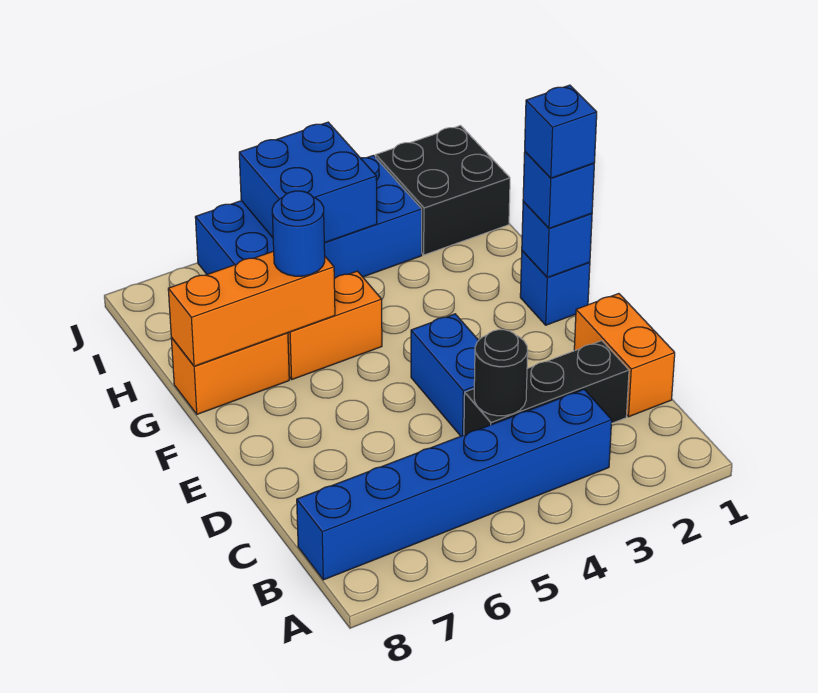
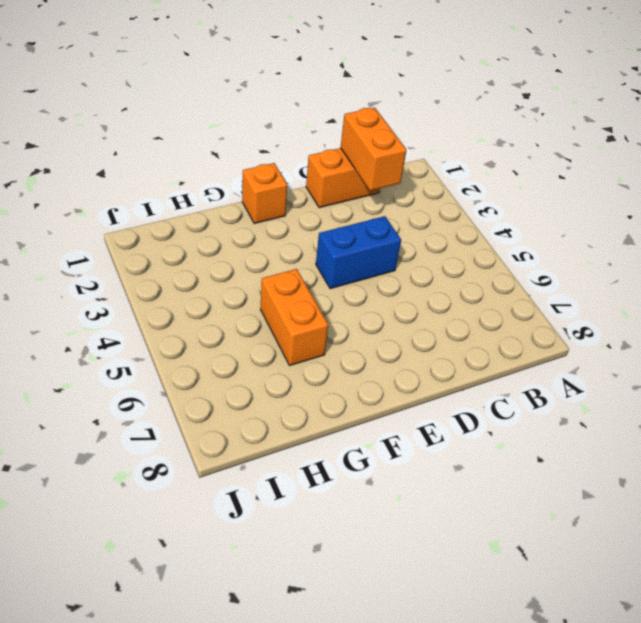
orange brick C1:C2 level 2 -> orange brick G7:G8 level 1
orange brick F1 level 1 -> blue brick F1 level 1
none -> blue brick B3:B8 level 1
none -> black brick C2:C4 level 1
none -> black brick I1:J2 level 1

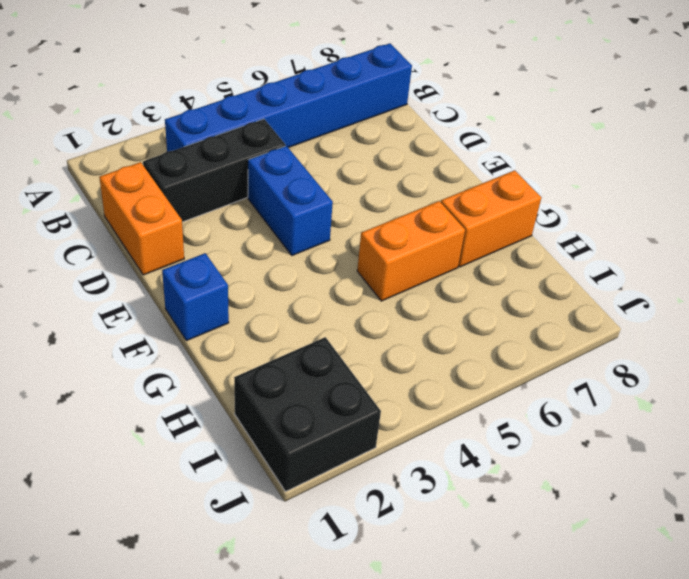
none -> blue brick I3:J6 level 1
none -> black round brick C4 level 2
none -> blue brick F1 level 2

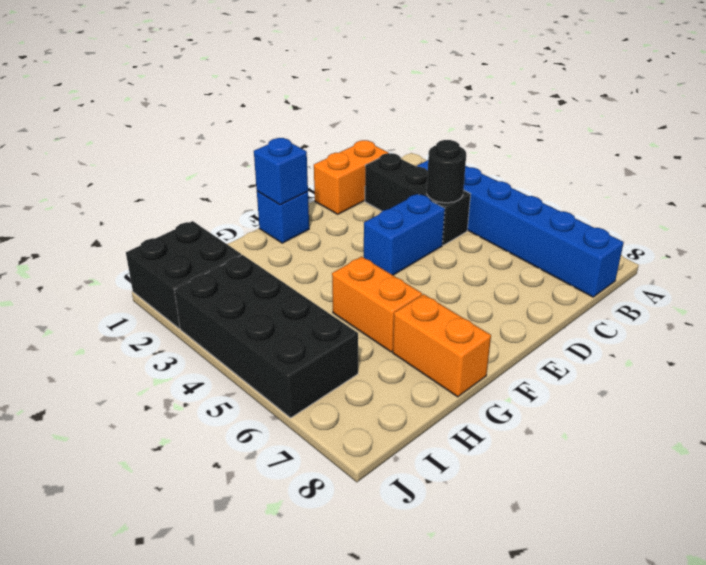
black brick I3:J6 level 1 -> blue brick I3:J6 level 1
none -> orange brick G6:G8 level 2
none -> blue brick I4:J5 level 2
none -> blue brick F1 level 3

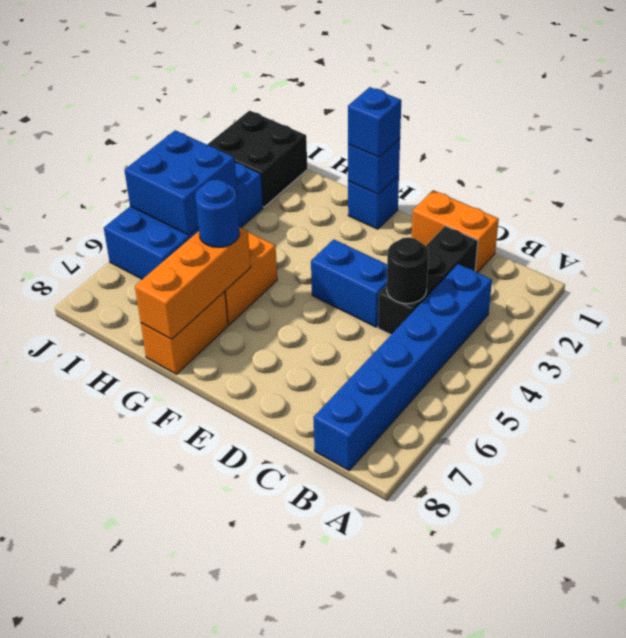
none -> blue brick F1 level 4

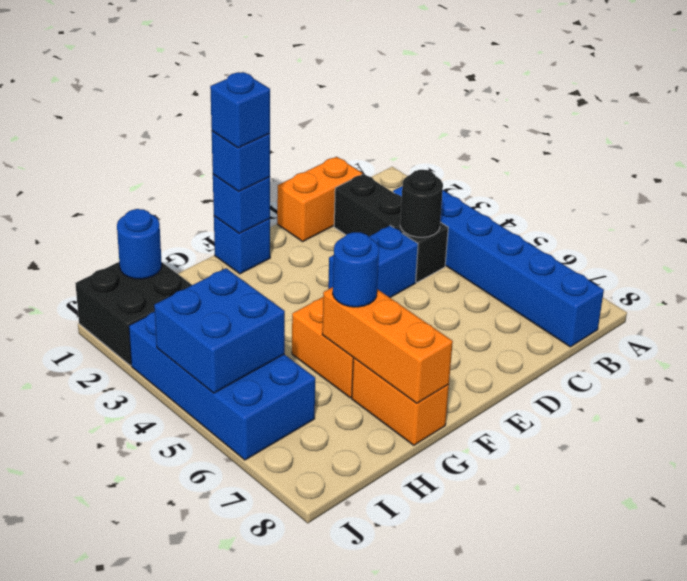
blue round brick I1 level 2 -> none

